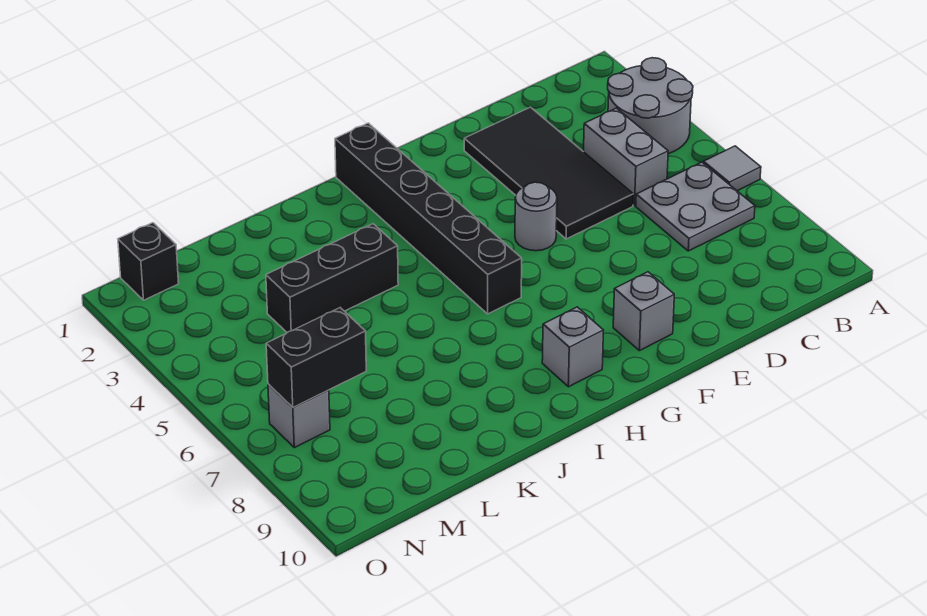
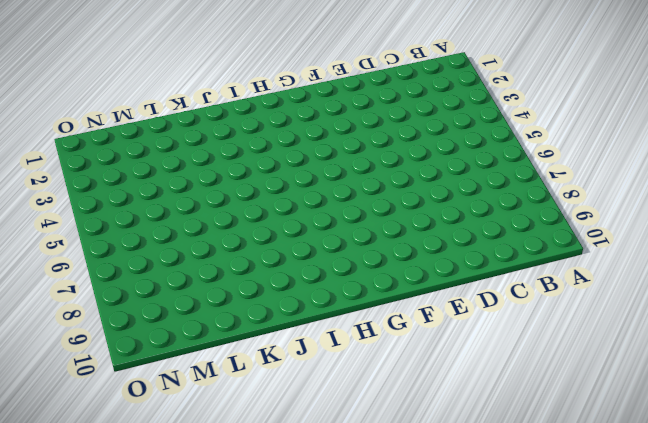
none -> grey round brick A3:B4 level 1
none -> grey tile A6 level 1
none -> grey plate B6:C7 level 1

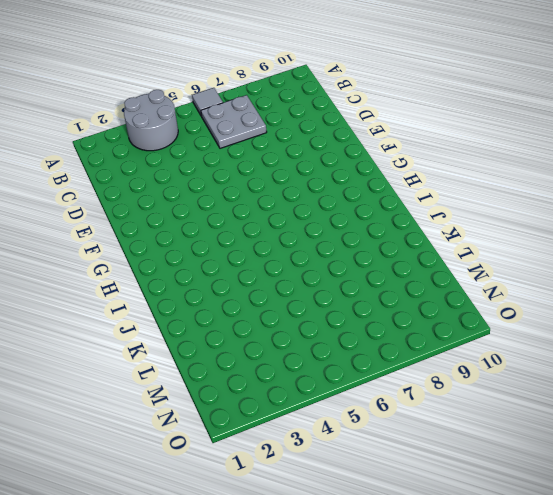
none -> grey brick C4:C5 level 1
none -> black tile D2:E5 level 1
none -> grey round brick F5 level 1

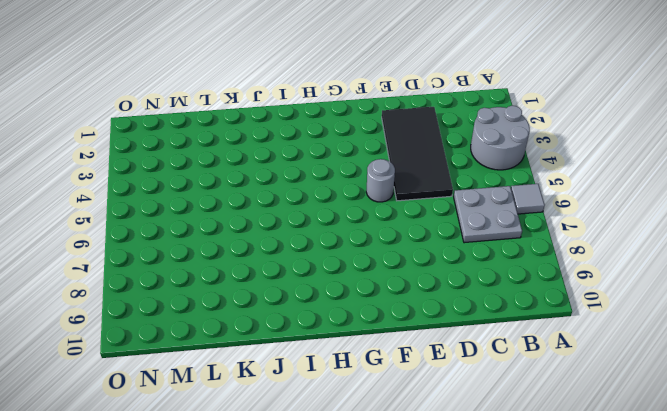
none -> grey brick C4:C5 level 1
none -> grey brick F9 level 1
none -> black brick H1:H6 level 1

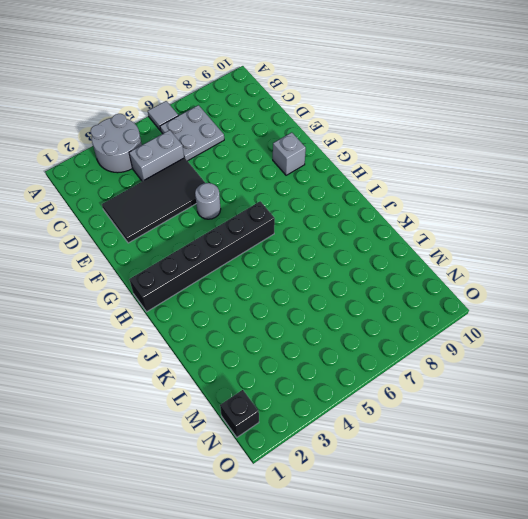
none -> grey brick H9 level 1
none -> black brick J4:L4 level 1
none -> grey brick N7 level 1

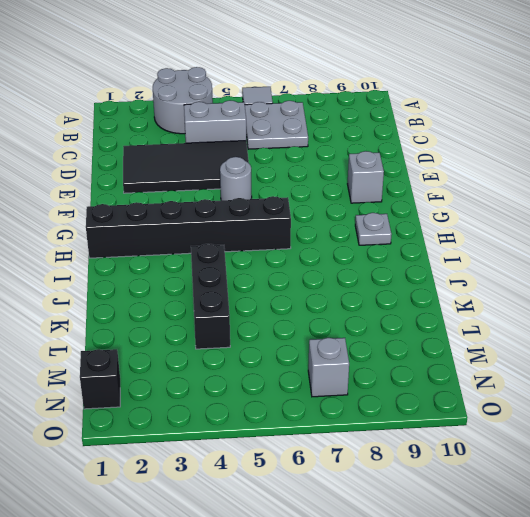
grey plate H9 level 1 -> grey brick H9 level 1
none -> black brick M7:N7 level 2

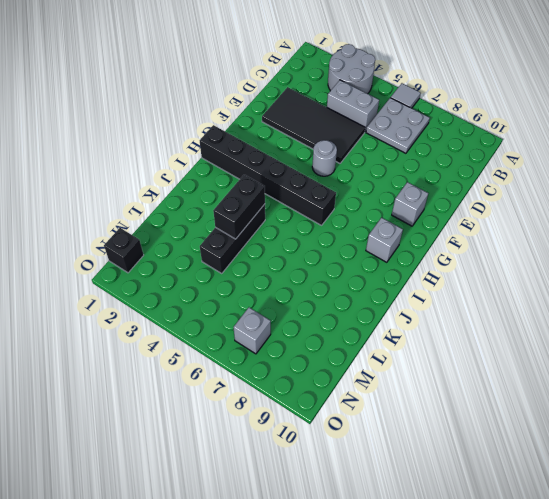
black brick J4:K4 level 2 -> black brick M7:N7 level 2

